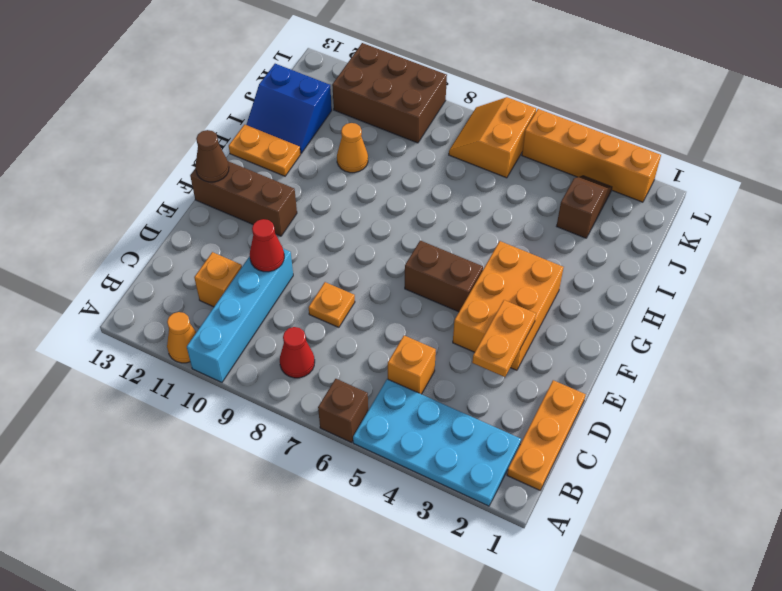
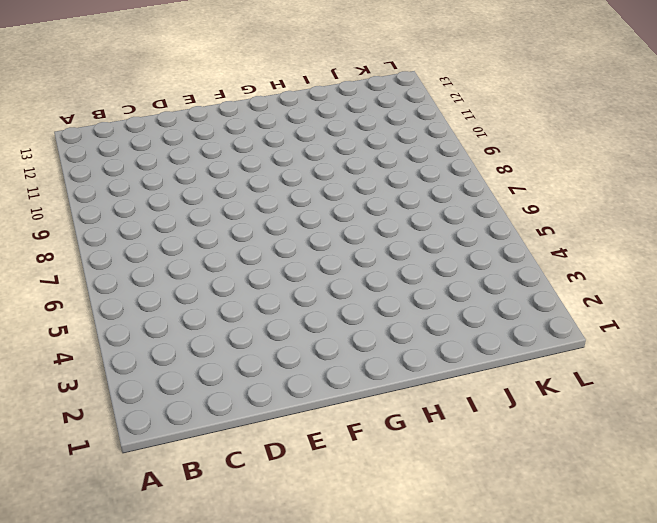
none -> cyan plate A2:B5 level 1
none -> brown brick A6 level 1
none -> cyan brick A10:D10 level 1

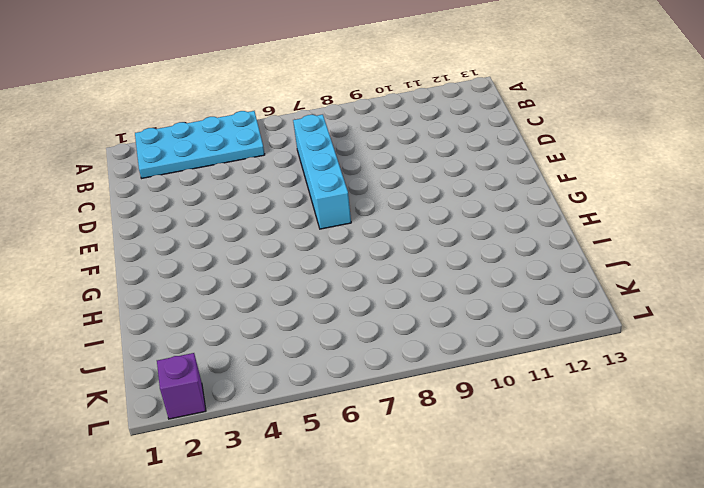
cyan brick C7:F7 level 1 -> cyan brick A10:D10 level 1
purple brick L2 level 1 -> orange brick L2:L5 level 1
none -> brown brick A6 level 1
none -> orange cone A11 level 1
none -> orange plate B1:D1 level 1

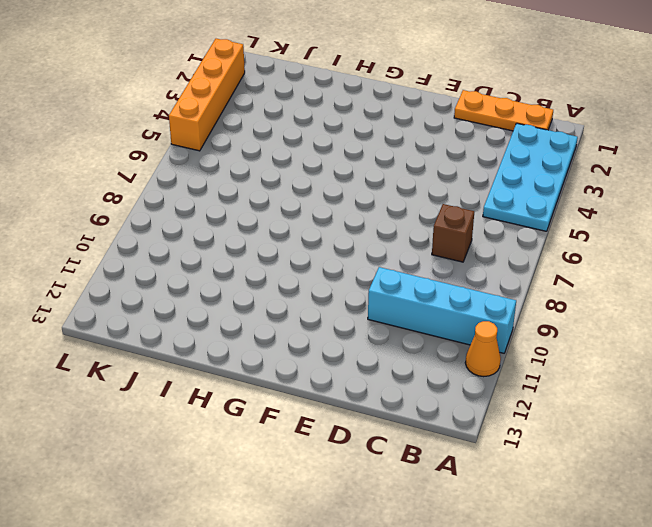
brown brick C7 level 1 -> brown brick A6 level 1
none -> red cone B8 level 1
none -> orange brick C5 level 1
none -> orange brick C11 level 1

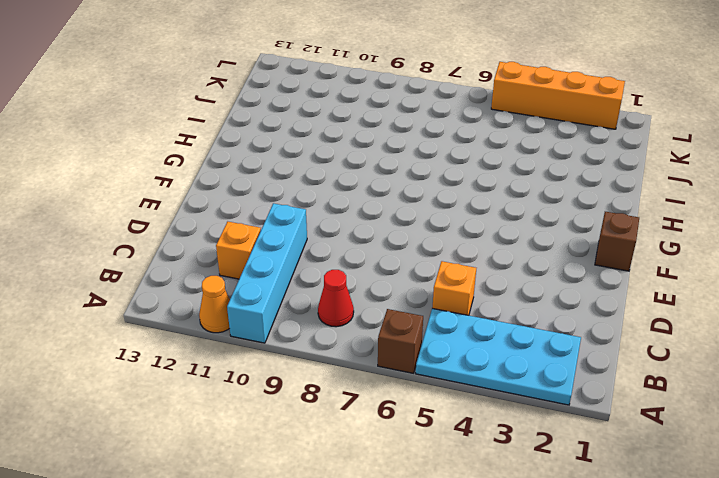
brown brick F1 level 1 -> none
none -> orange plate B1:D1 level 1
none -> orange plate D8 level 1
none -> orange brick E3:G4 level 1

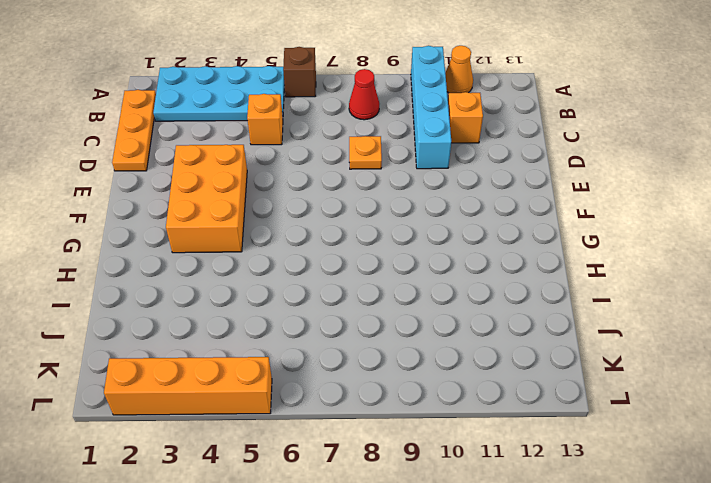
none -> brown brick F5:F6 level 1
none -> brown brick F11:F13 level 1
none -> orange plate H12:H13 level 1

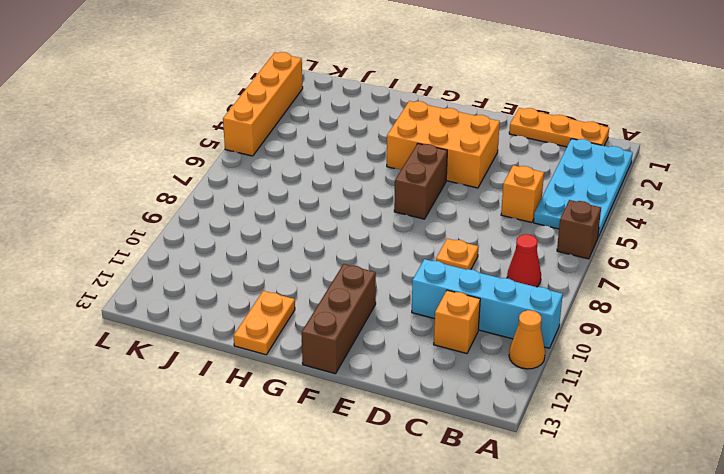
none -> orange cone I10 level 1
none -> blue slope I12:J13 level 1 top J
none -> brown slope J3:K3 level 1 top J

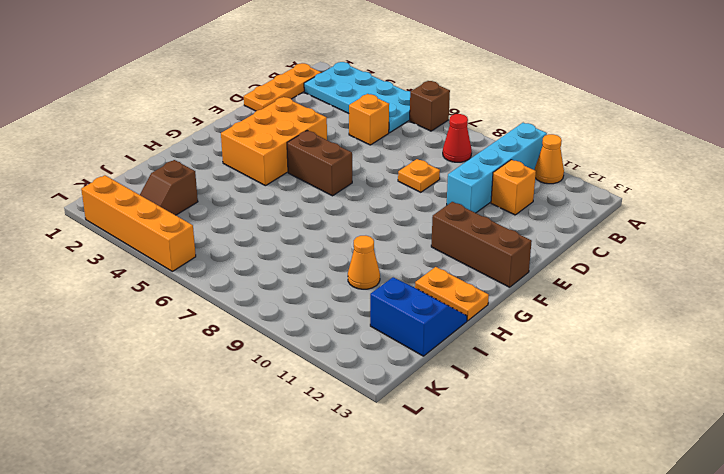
none -> orange slope K6:L7 level 1 top 6
none -> brown brick K9:L11 level 1
none -> orange plate D3:E3 level 2

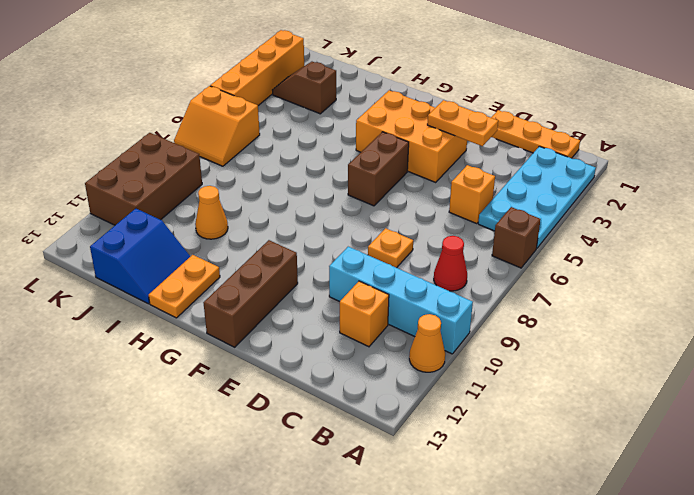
none -> red cone D10 level 2
none -> brown cone F13 level 2

